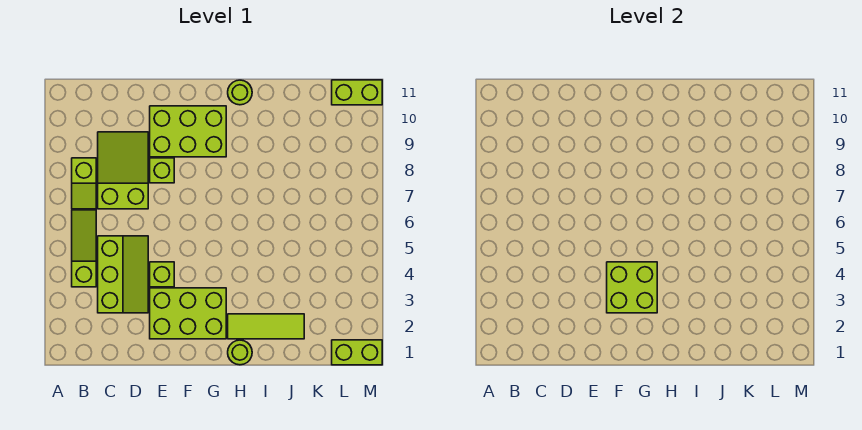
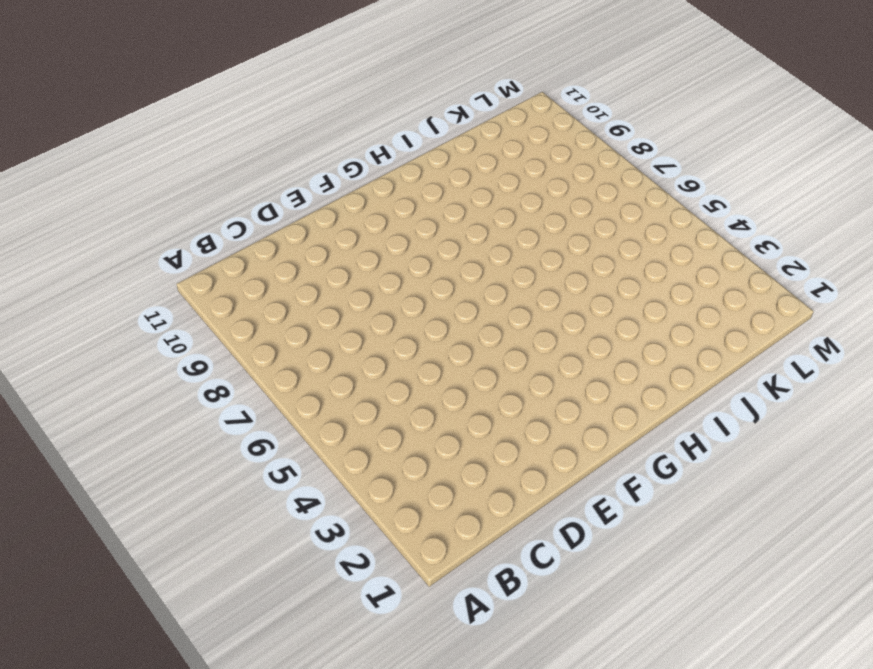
none -> lime slope B4:B6 level 1 top 4
none -> lime slope B7:B8 level 1 top 8
none -> lime slope C3:D5 level 1 top C

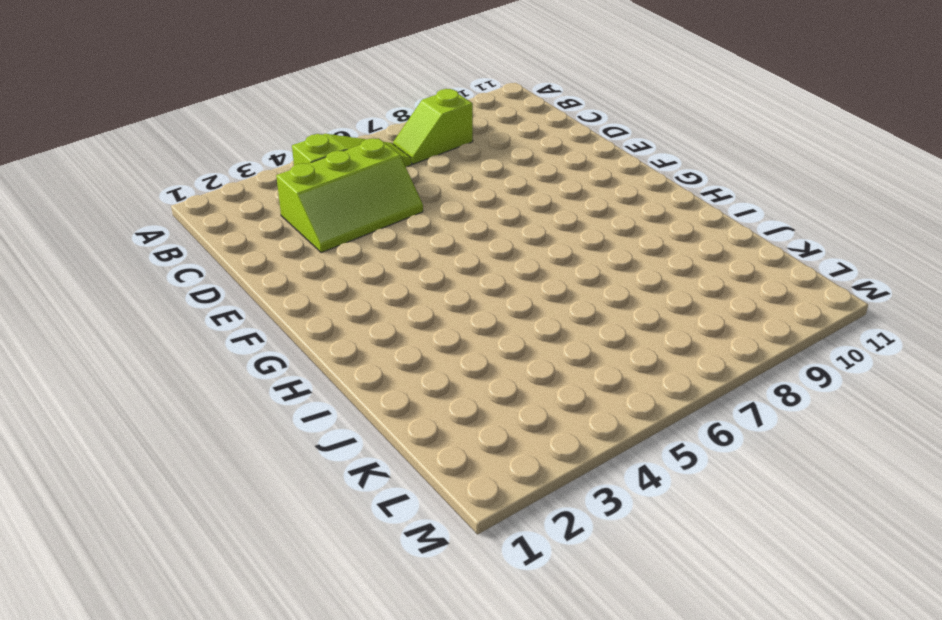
none -> lime slope C7:D9 level 1 top 7
none -> lime brick E2:G3 level 1
none -> lime brick E4 level 1

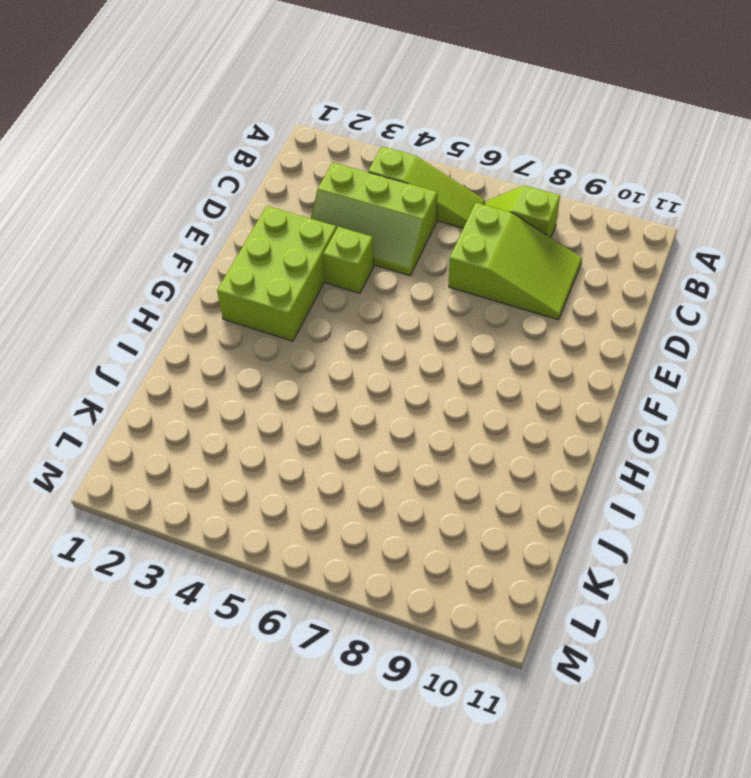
none -> lime brick E8 level 1
none -> lime brick E9:G10 level 1
none -> lime round brick H1 level 1

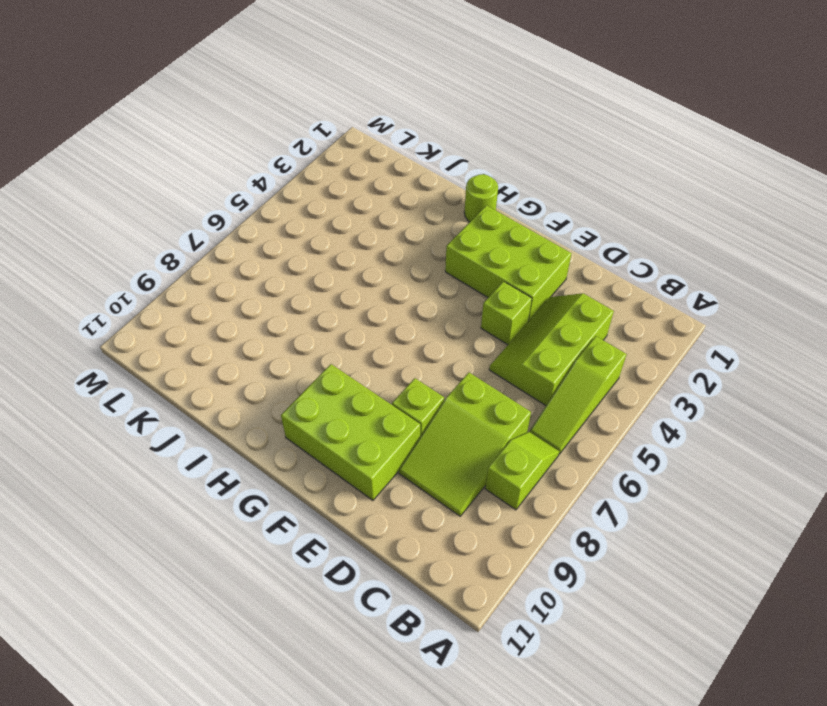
none -> lime tile H2:J2 level 1
none -> lime round brick H11 level 1
none -> lime brick L1:M1 level 1

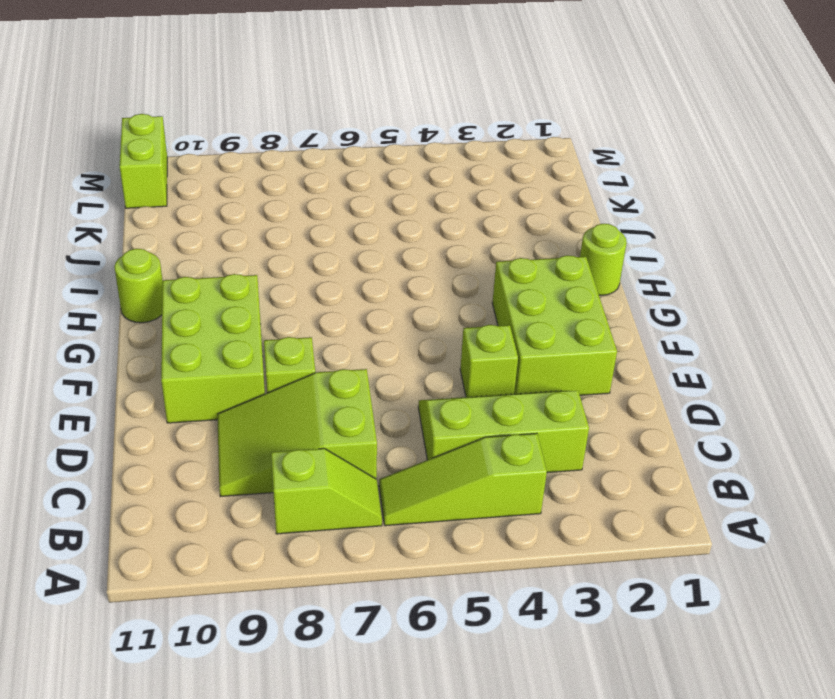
none -> lime tile H2:J2 level 1
none -> lime brick L1:M1 level 1
none -> lime brick F3:G4 level 2

